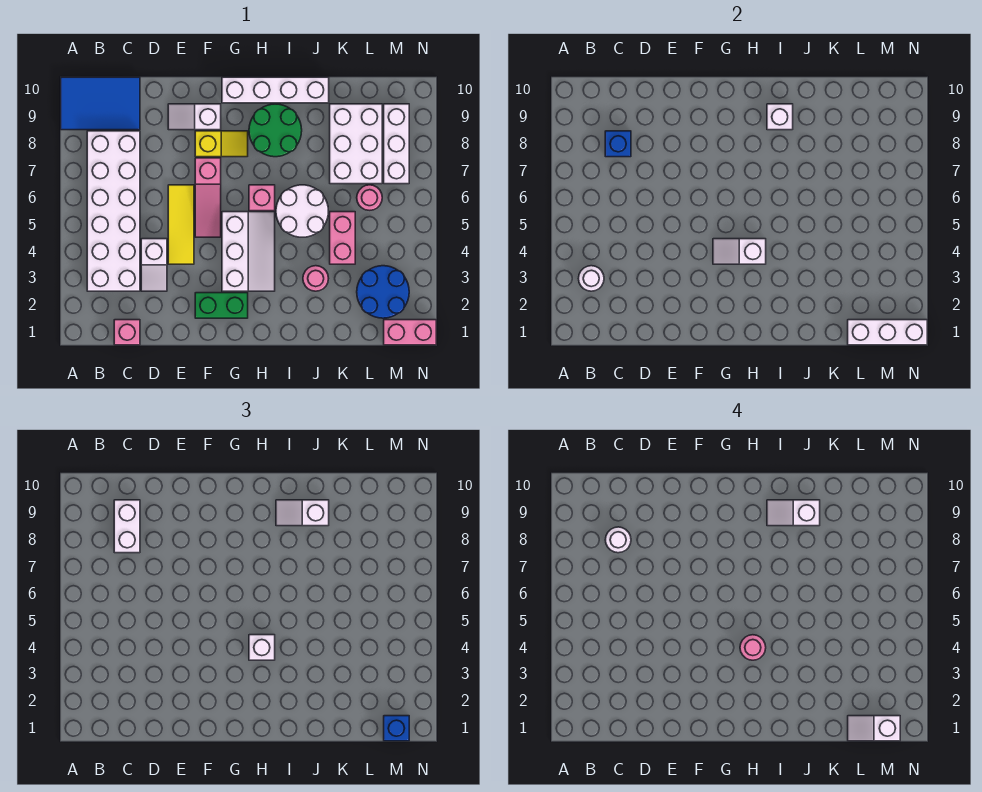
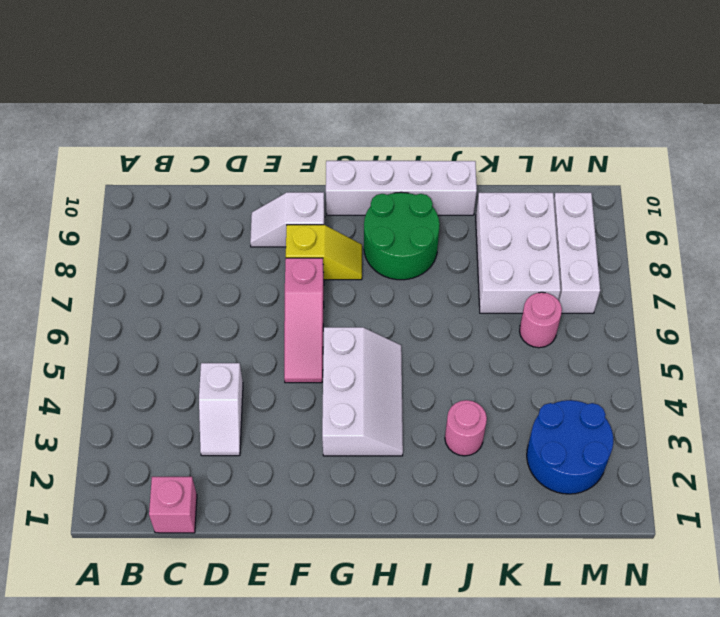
none -> blue tile A9:C10 level 1
none -> white brick B3:C8 level 1
none -> yellow tile E4:E6 level 1
none -> green brick F2:G2 level 1

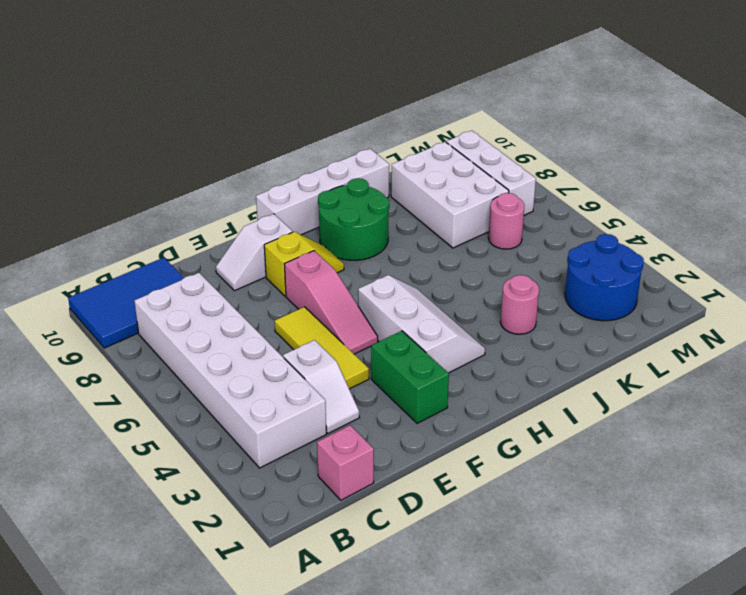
green brick F2:F3 level 1 -> green brick F2:G2 level 1
none -> pink brick H6 level 1
none -> white round brick I5:J6 level 1
none -> pink brick K4:K5 level 1
none -> pink brick M1:N1 level 1

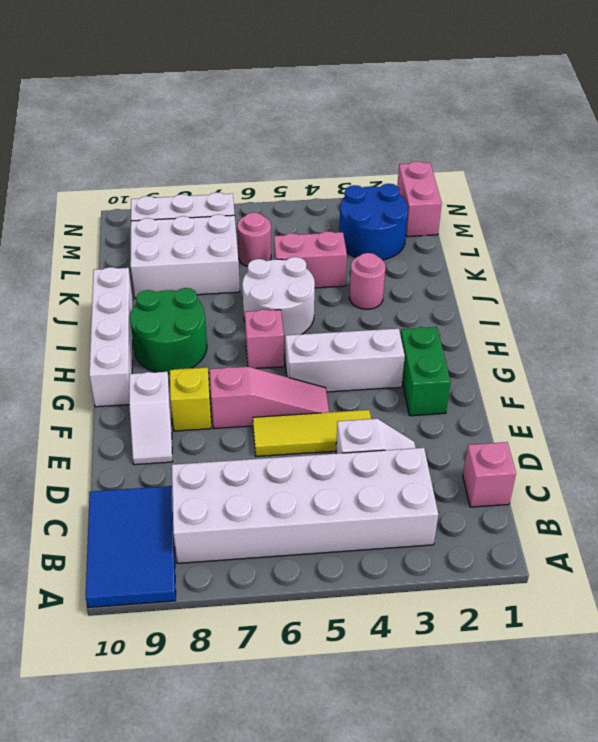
none -> white round brick B3 level 2
none -> blue brick C8 level 2
none -> white slope G4:H4 level 2 top H
none -> white brick I9 level 2

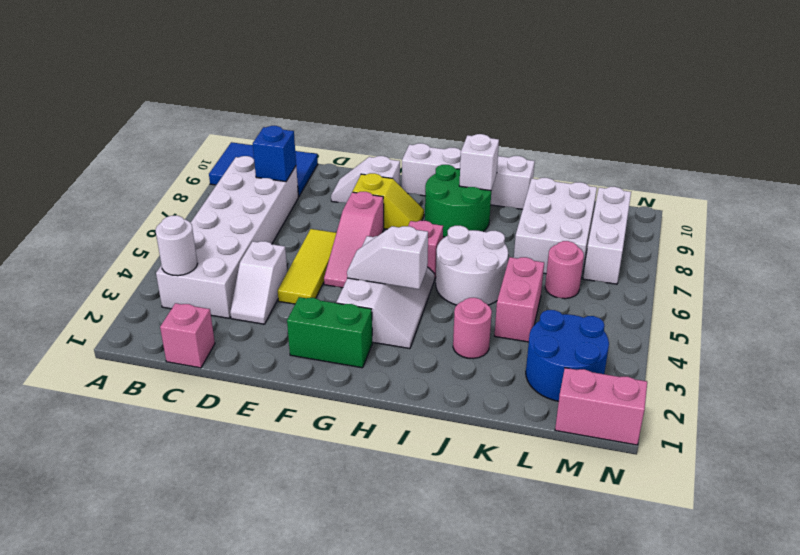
none -> white brick L1:N1 level 2
none -> white brick C8:C9 level 3
none -> white brick H4 level 3
none -> white slope I9:J9 level 3 top J

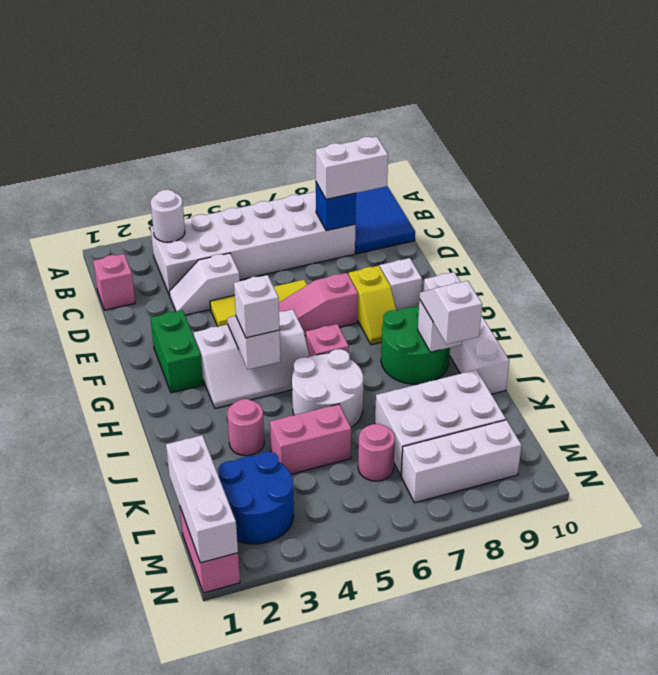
none -> blue brick M1 level 3
none -> white round brick C8 level 4
none -> pink round brick H4 level 4
none -> white slope I9:J9 level 4 top J

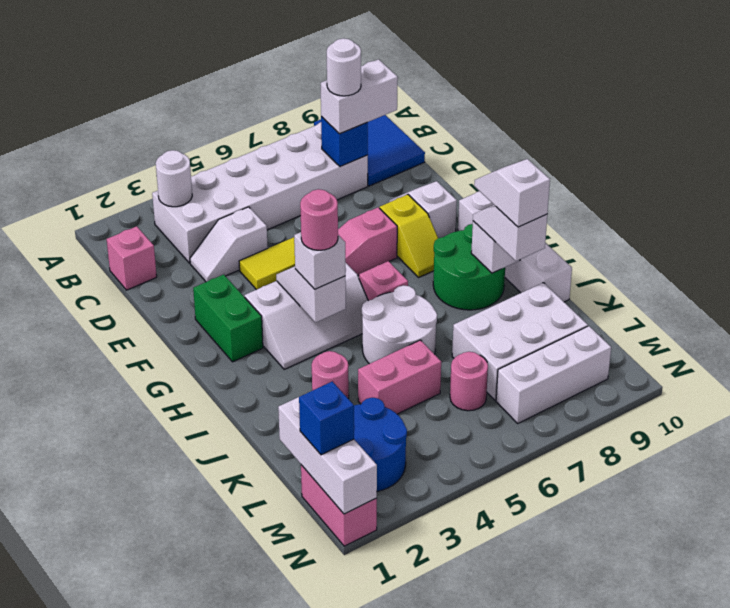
none -> white slope L1:M1 level 4 top M

